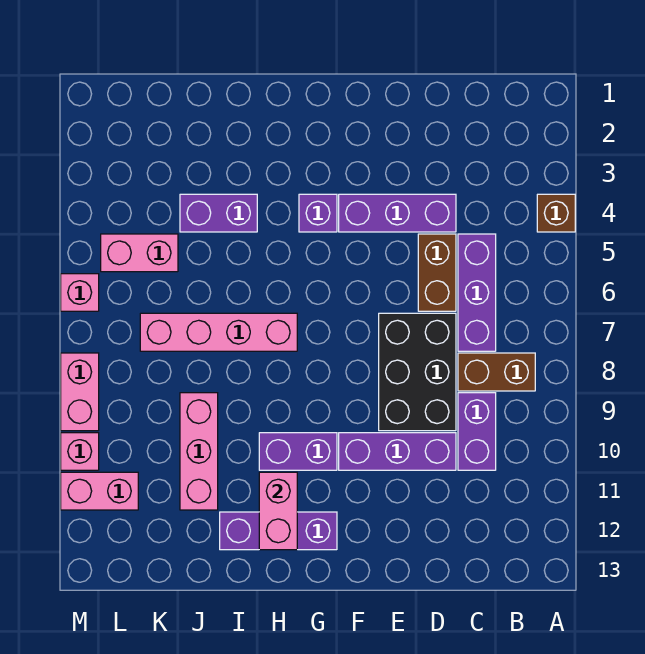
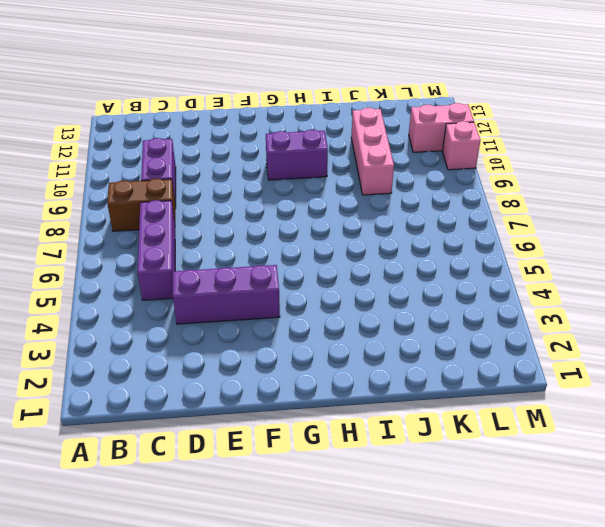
none -> brown brick A4 level 1
none -> brown brick D5:D6 level 1
none -> black brick D7:E9 level 1

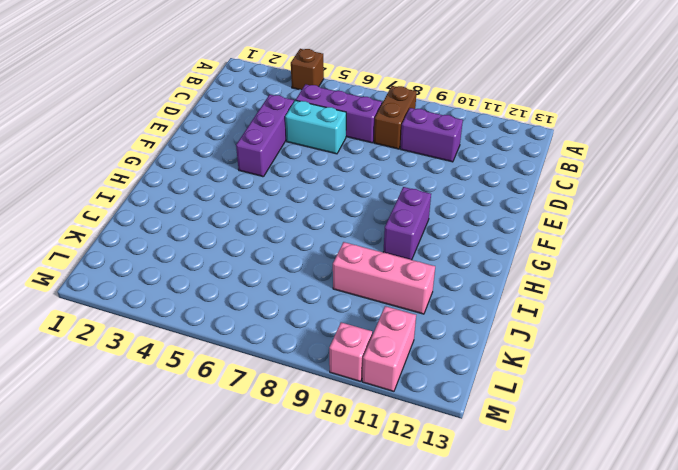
cyan brick D5:D6 level 1 -> brown brick D5:D6 level 1
none -> black brick D7:E9 level 1
none -> purple brick D10:F10 level 1
none -> purple brick G4 level 1

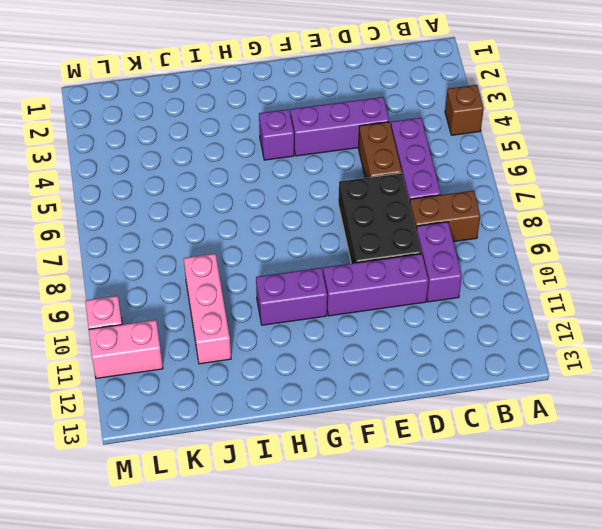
none -> purple brick G12:I12 level 1
none -> pink brick H7:K7 level 1
none -> purple brick I4:J4 level 1

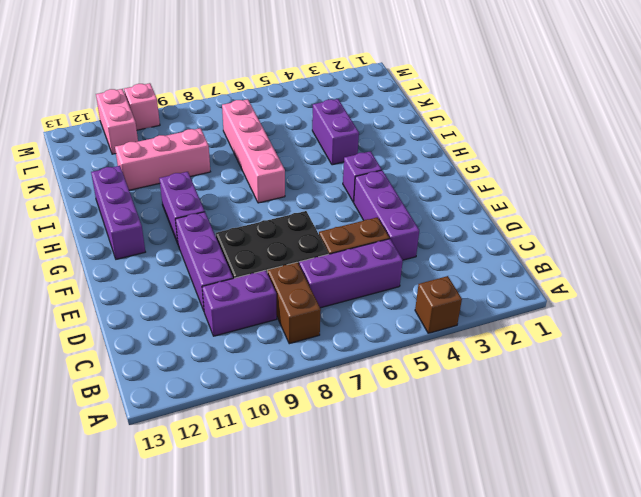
none -> pink brick K5:L5 level 1
none -> pink brick M6 level 1
none -> pink brick M8:M9 level 1

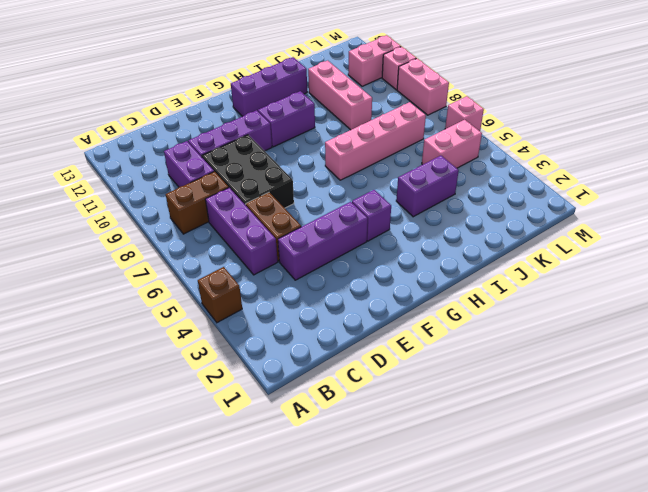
none -> pink brick H11:H12 level 2

